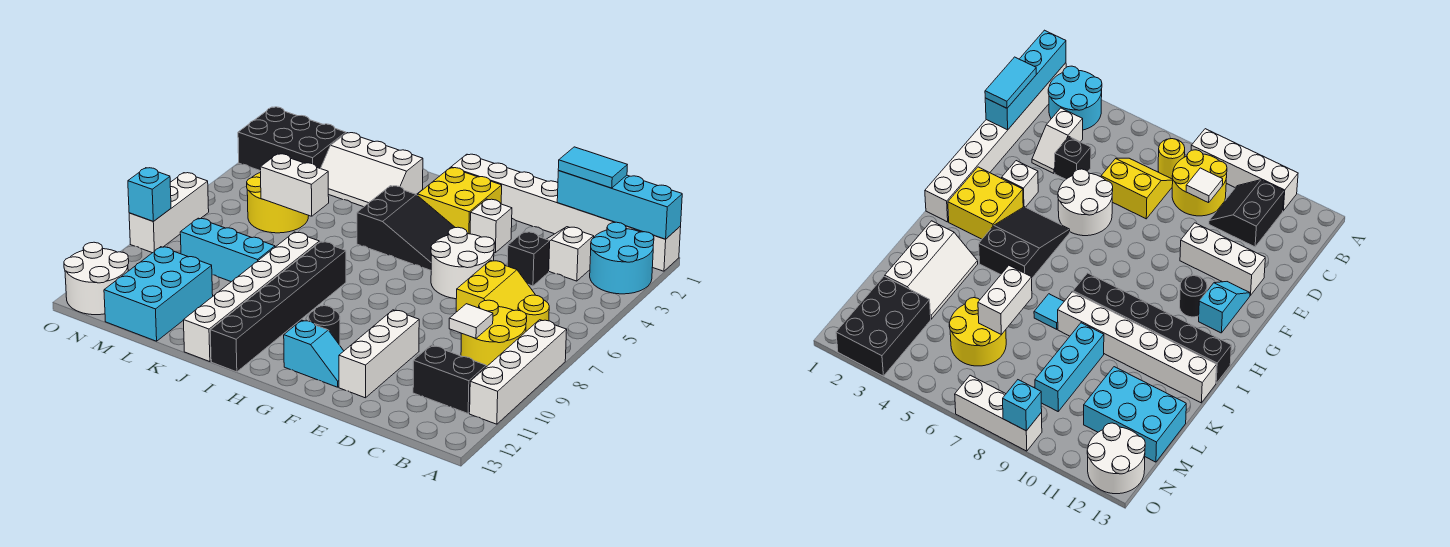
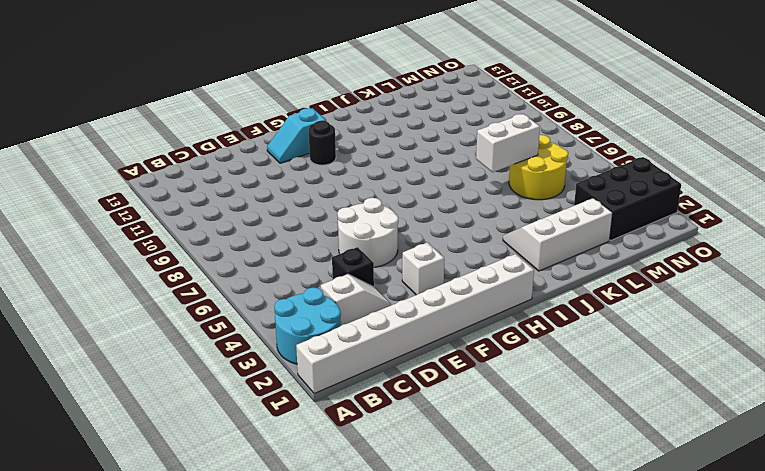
none -> white brick A8:A11 level 1
none -> yellow round brick B7 level 1
none -> yellow round brick B8:C9 level 1
none -> black slope B10:C11 level 1 top 11

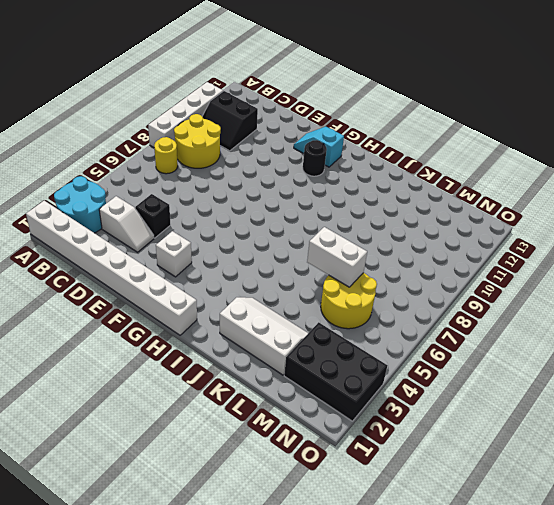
none -> yellow slope C6:D7 level 1 top D
none -> white round brick E5:F6 level 1
none -> white brick E10:E12 level 1
none -> yellow brick G2:H3 level 1

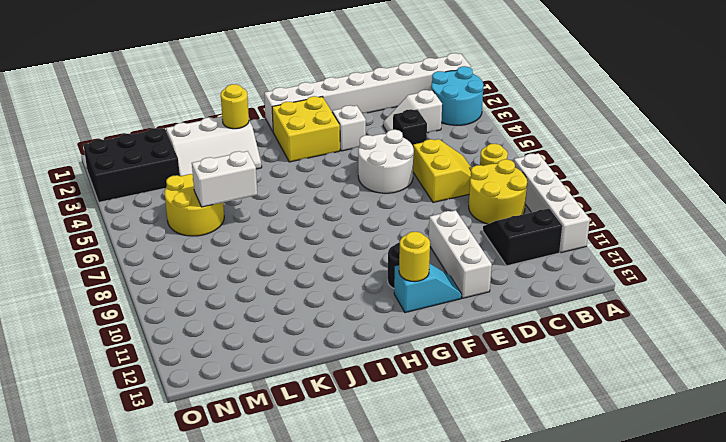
yellow round brick G12 level 2 -> none
yellow round brick J2 level 2 -> none
none -> black slope G4:I5 level 1 top I
none -> black brick I8:I13 level 1
none -> cyan tile J7 level 1
none -> white brick J8:J13 level 1

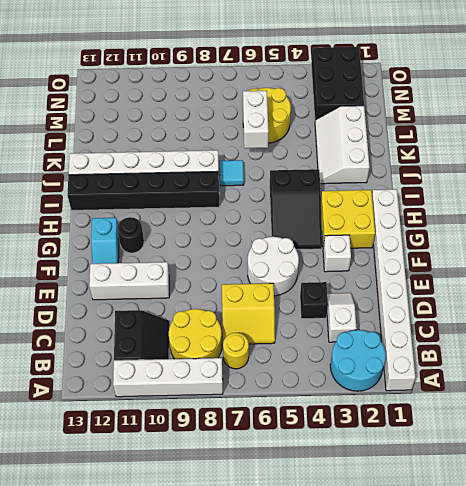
none -> cyan brick K9:M9 level 1
none -> cyan brick L11:M13 level 1
none -> white round brick N12:O13 level 1
none -> white brick O7:O9 level 1

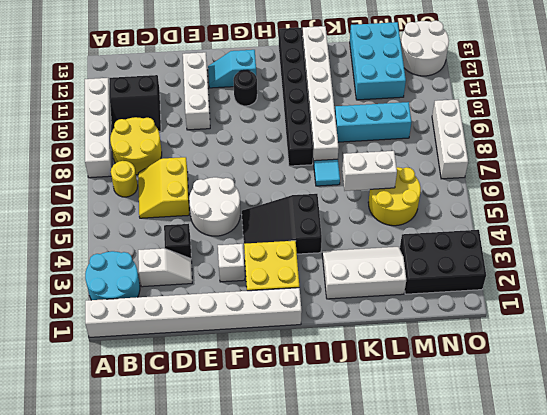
none -> cyan brick A1:D1 level 2
none -> white tile C9 level 2
none -> cyan brick O9 level 2
none -> cyan tile C1:D1 level 3

